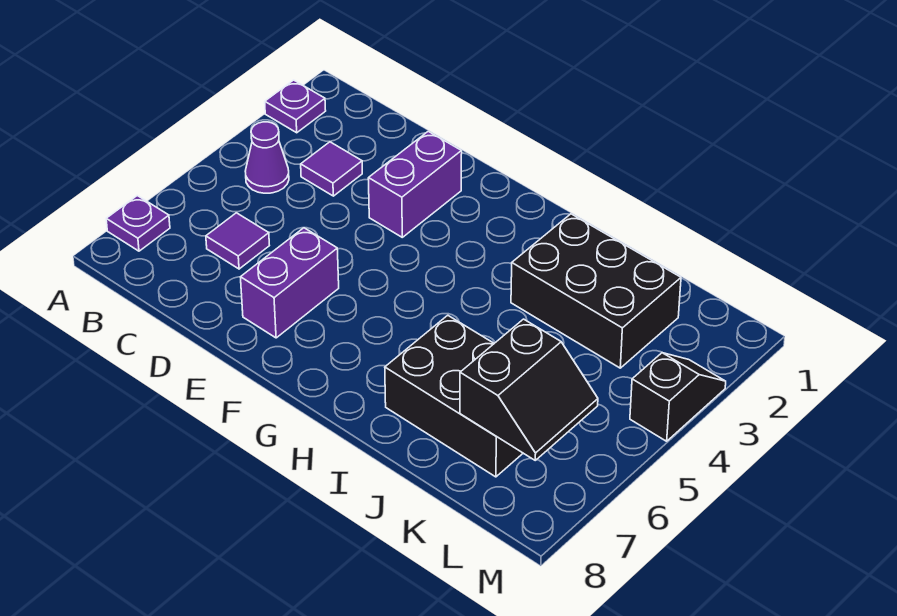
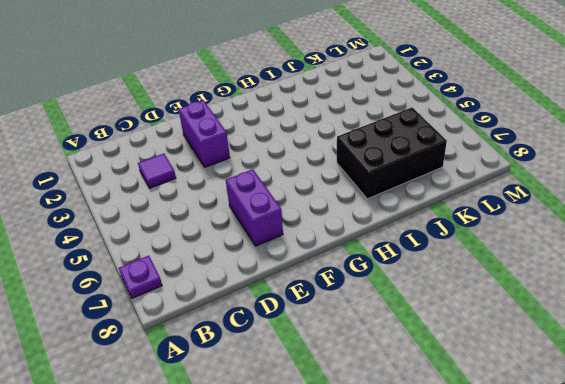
none -> purple plate A2 level 1
none -> purple cone B4 level 1

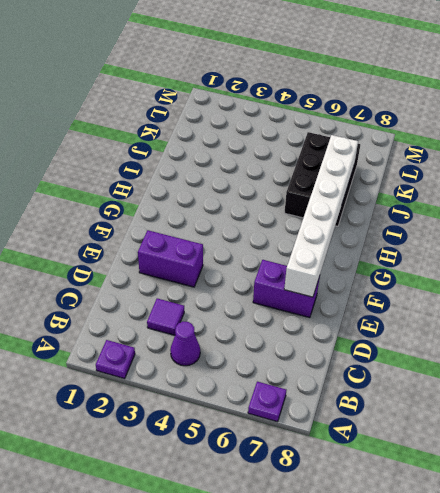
white brick E7:J7 level 2 -> none
none -> purple tile C6 level 1
none -> black brick I2:K3 level 1

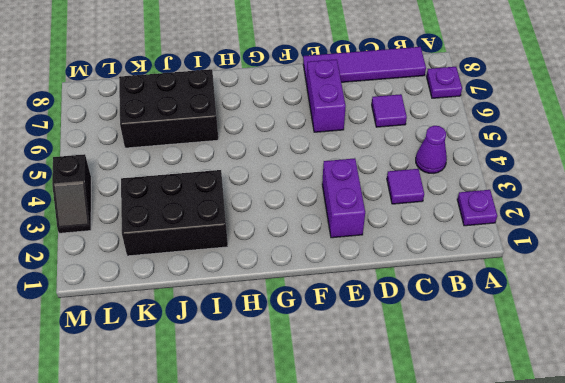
purple tile B8:E8 level 1 -> none
none -> black slope K6:L7 level 2 top K

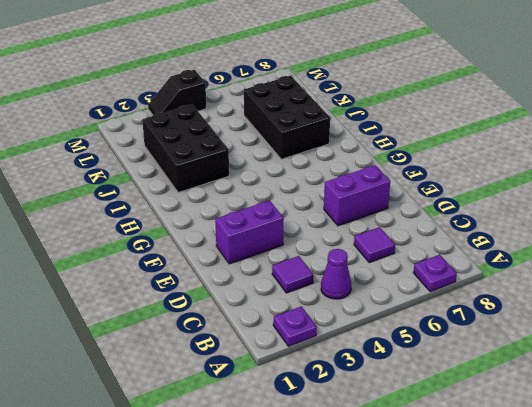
none -> black slope K6:L7 level 2 top K

